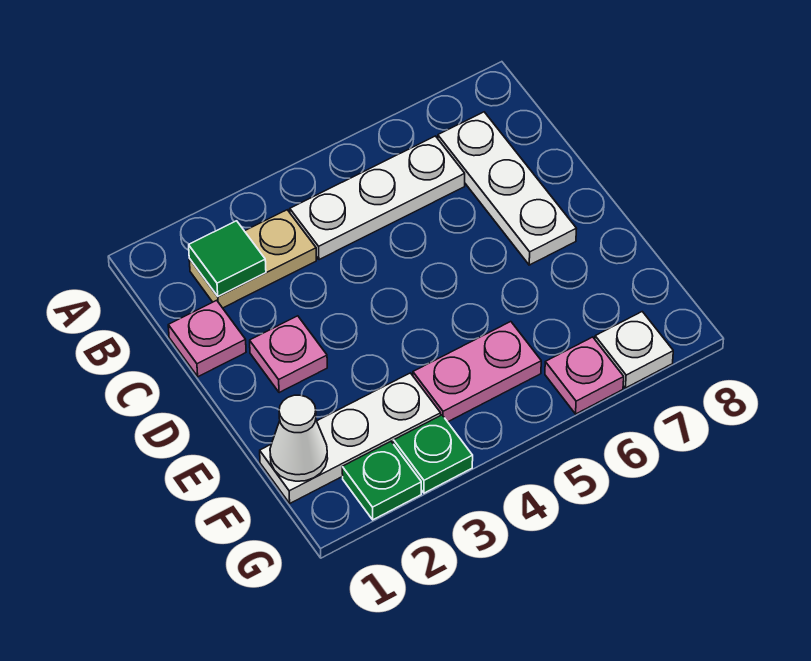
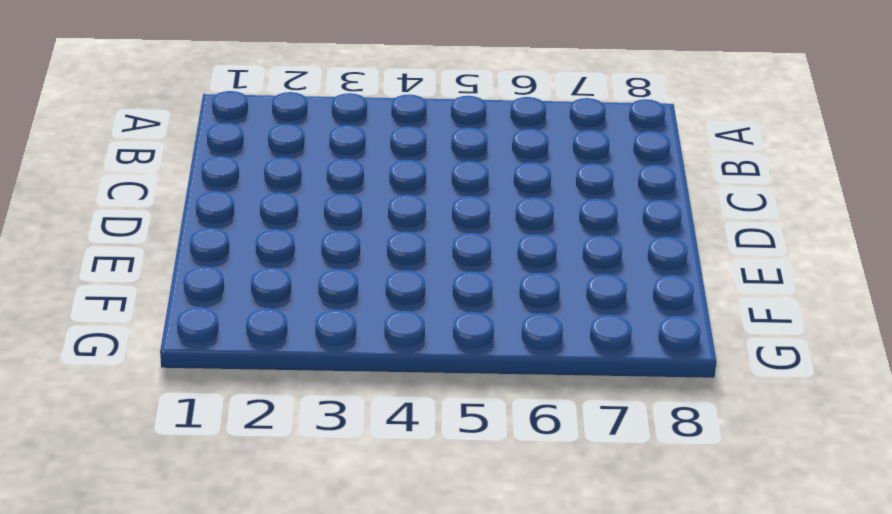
none -> tan plate B2:B3 level 1
none -> white plate B4:B6 level 1
none -> white plate B7:D7 level 1

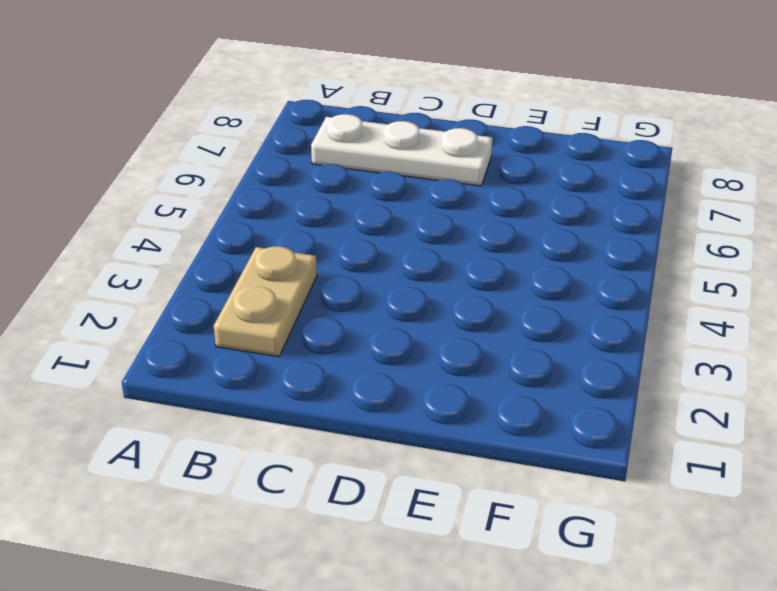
none -> white plate B4:B6 level 1
none -> pink plate C1 level 1
none -> pink plate D2 level 1

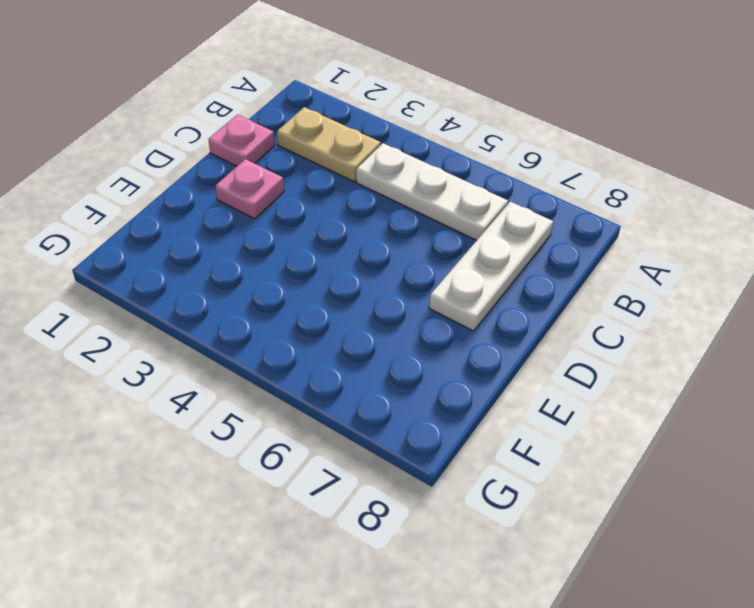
none -> white plate F1:F3 level 1
none -> pink plate F4:F5 level 1
none -> green plate G2 level 1

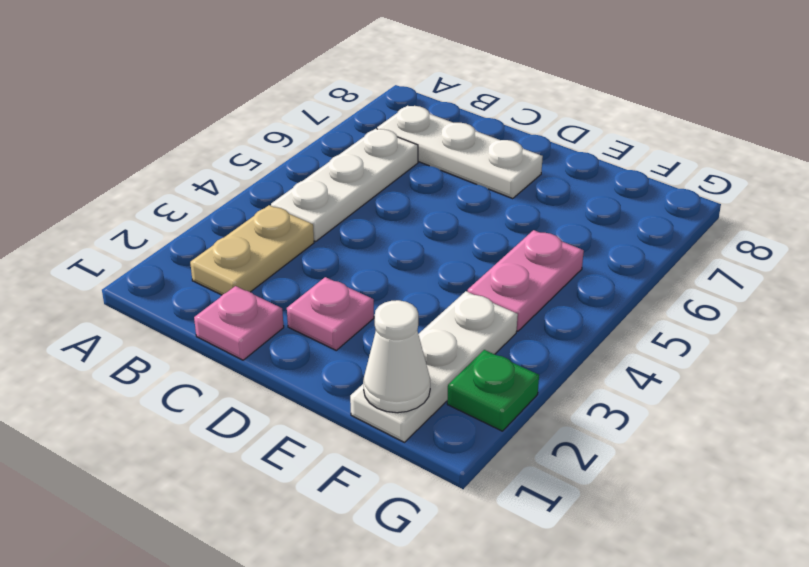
none -> green plate G3 level 1
none -> pink plate G6 level 1
none -> white plate G7 level 1

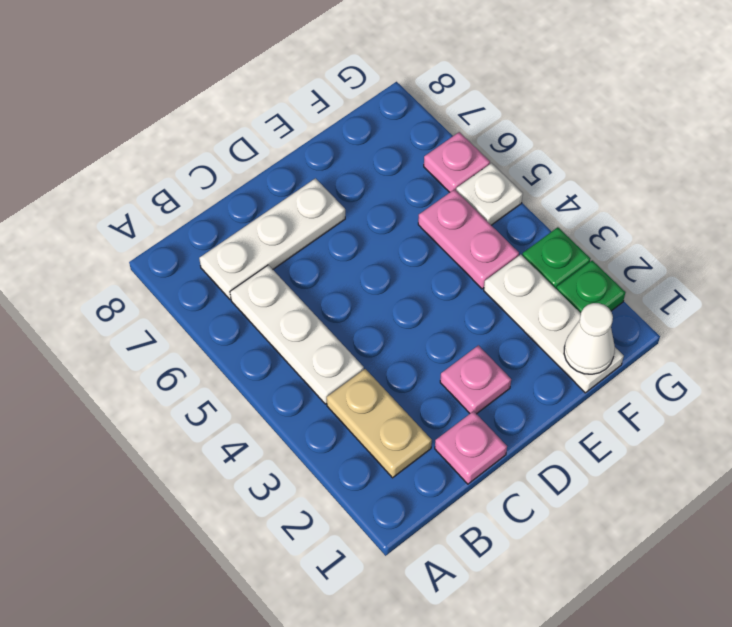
white plate G5 level 1 -> white plate G7 level 1
none -> green tile B2 level 2

